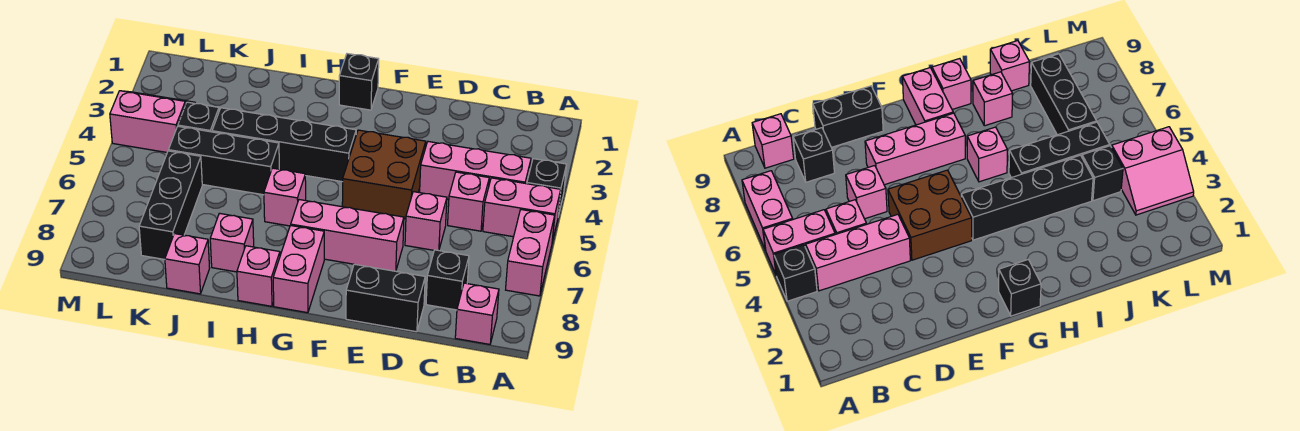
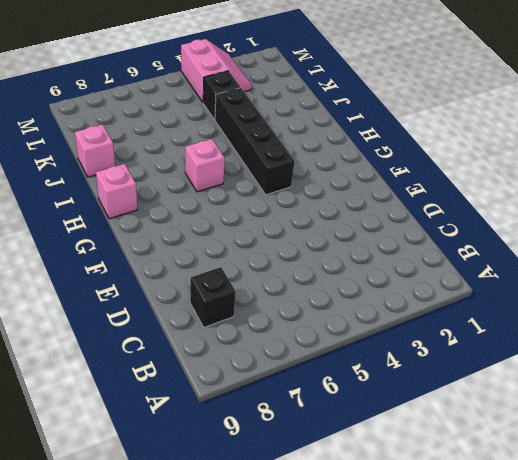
none -> black brick A4 level 1
none -> pink brick A5:B5 level 1
none -> pink brick A6:A7 level 1

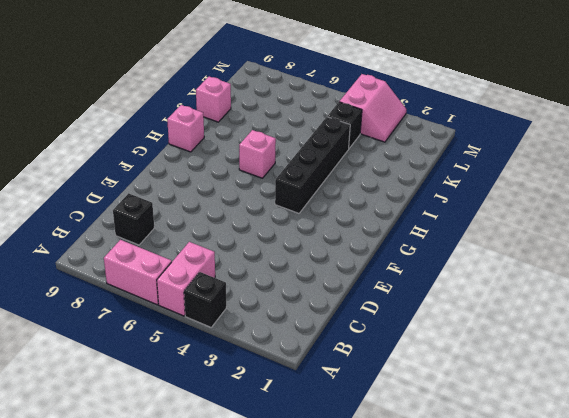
none -> pink brick B4:D4 level 1
none -> pink brick B9 level 1
none -> pink brick C5 level 1

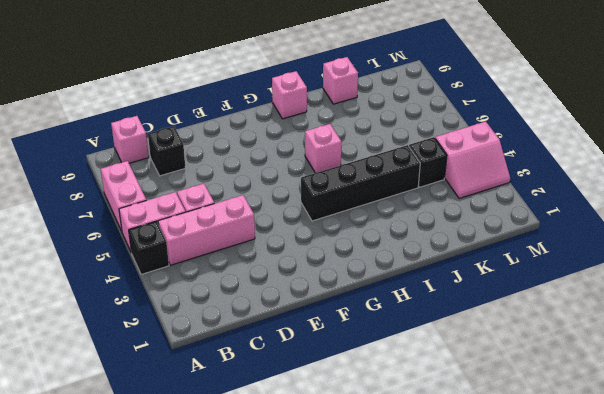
none -> pink brick D6 level 1
none -> black brick D9:E9 level 1
none -> brown brick E4:F5 level 1

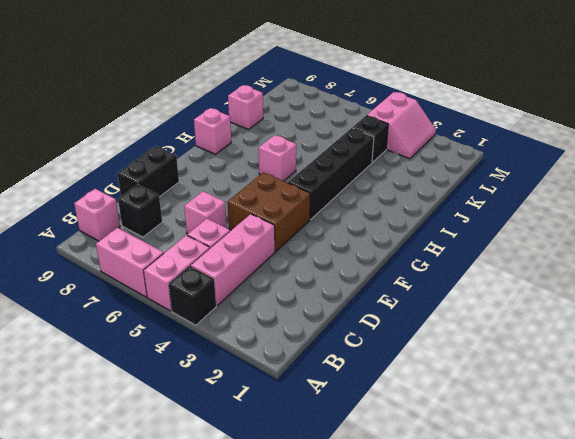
none -> pink brick E7:G7 level 1
none -> black brick G1 level 1
none -> pink brick G8:G9 level 1

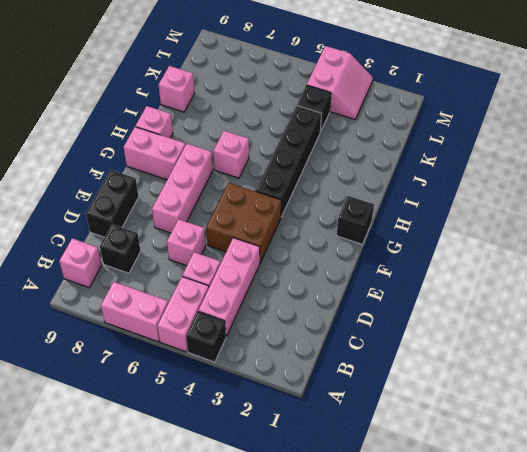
none -> black brick I5:K5 level 1
none -> pink brick I8 level 1
none -> black brick K6:K8 level 1

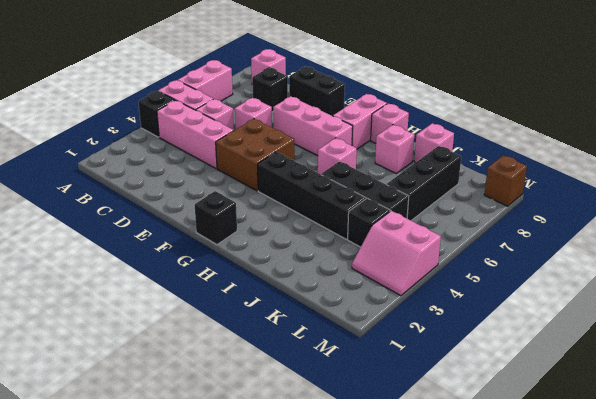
brown brick M9 level 1 -> none

